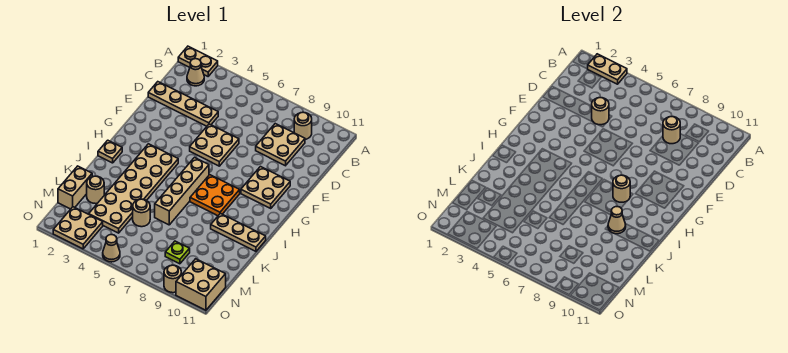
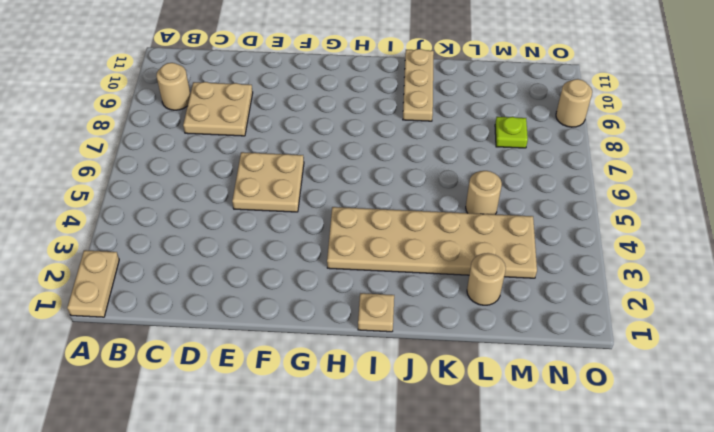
none -> tan cone B2 level 1
none -> tan plate D1:D4 level 1
none -> tan plate F9:G10 level 1

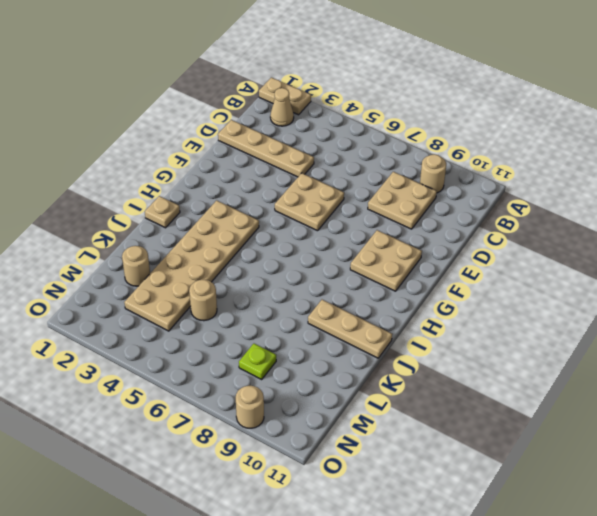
none -> tan brick H6:K6 level 1
none -> orange plate H7:I8 level 1
none -> tan brick L1:M1 level 1

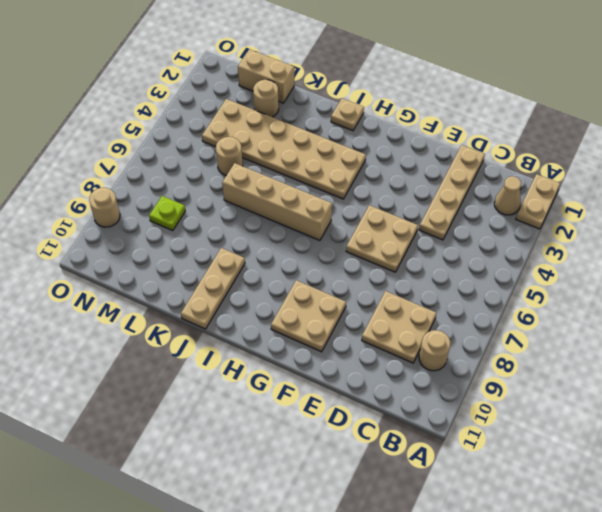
none -> orange plate H7:I8 level 1
none -> tan plate N2:O3 level 1
none -> tan brick N10:O11 level 1

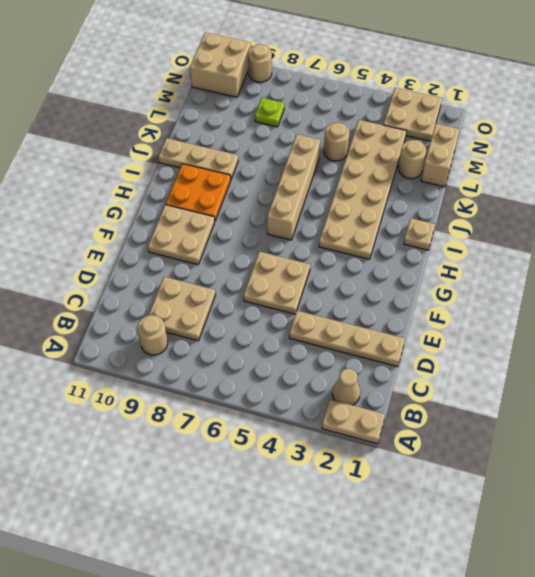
orange plate H9:I10 level 1 -> orange plate H7:I8 level 1
none -> tan cone O5 level 1
none -> tan plate A2:A3 level 2
none -> tan round brick C8 level 2

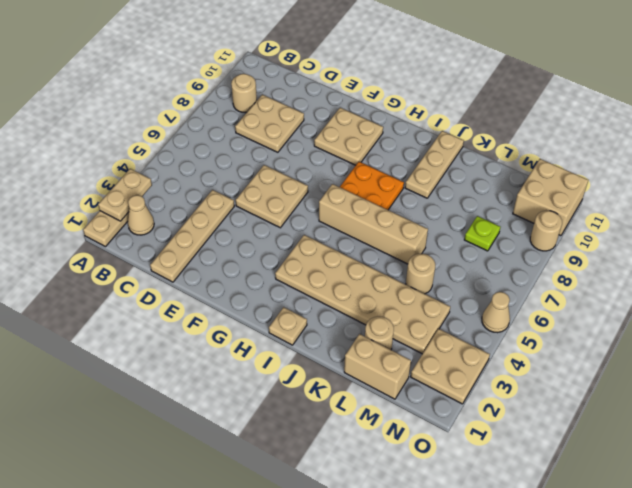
none -> tan round brick C8 level 2
none -> tan round brick D4 level 2
none -> tan round brick H8 level 2

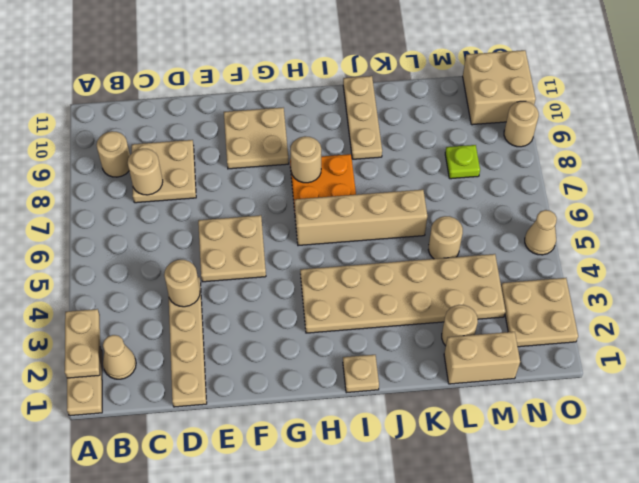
none -> tan cone J9 level 2

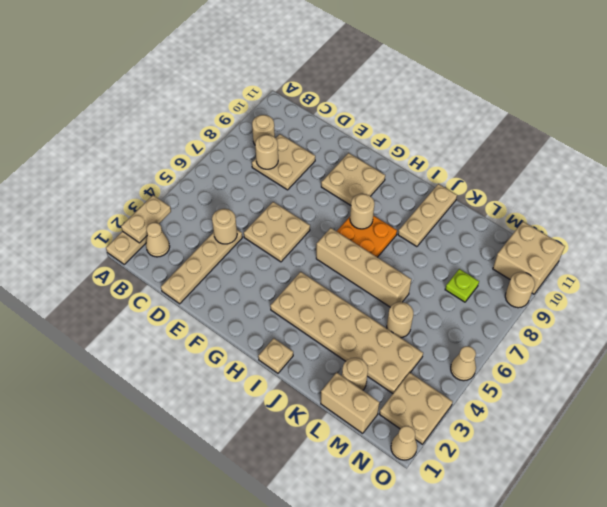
tan cone O1 level 1 -> tan cone J9 level 2

